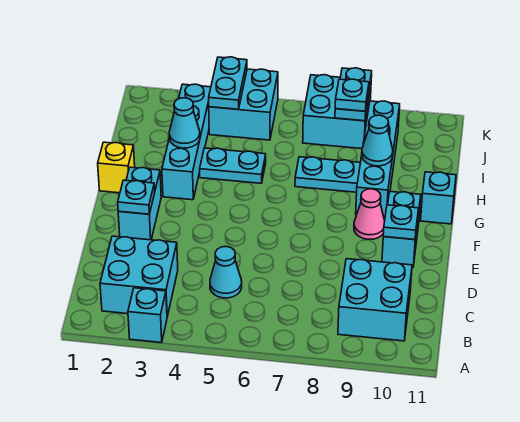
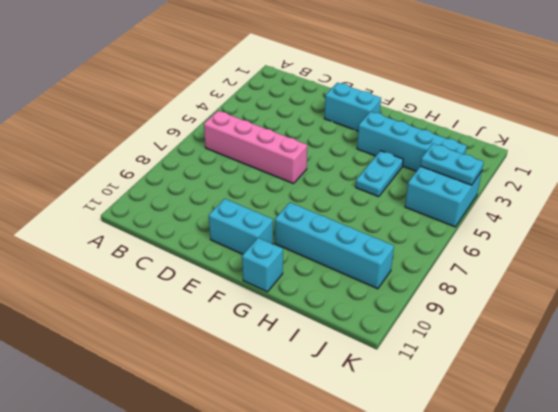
pink brick B6:E6 level 1 -> none
none -> cyan brick A3 level 1
none -> cyan brick B2:C3 level 1
none -> cyan brick B9:C10 level 1

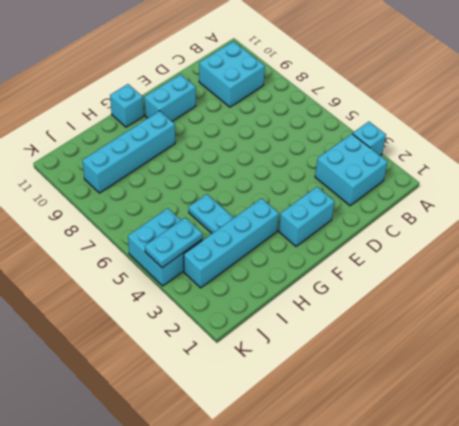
none -> cyan cone C5 level 1
none -> pink cone F9 level 1
none -> yellow brick G1 level 1

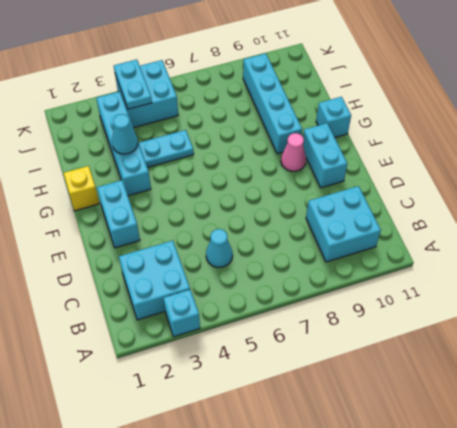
none -> cyan plate H7:H8 level 1
none -> cyan brick J7:K8 level 1
none -> cyan plate E2 level 2

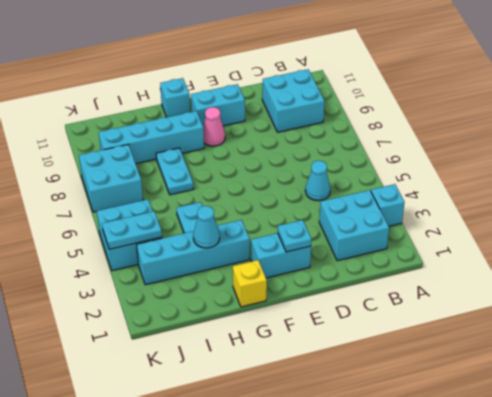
none -> cyan plate E10 level 2
none -> cyan cone H9 level 2
none -> cyan plate J8:K8 level 2

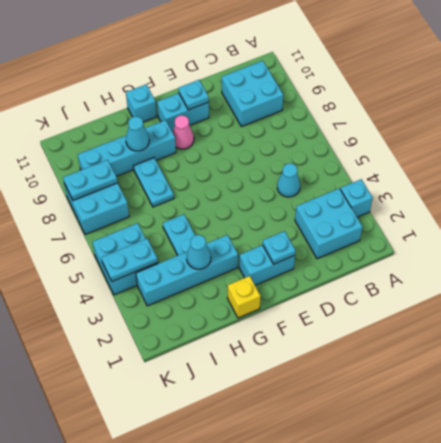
none -> cyan plate J8 level 3

